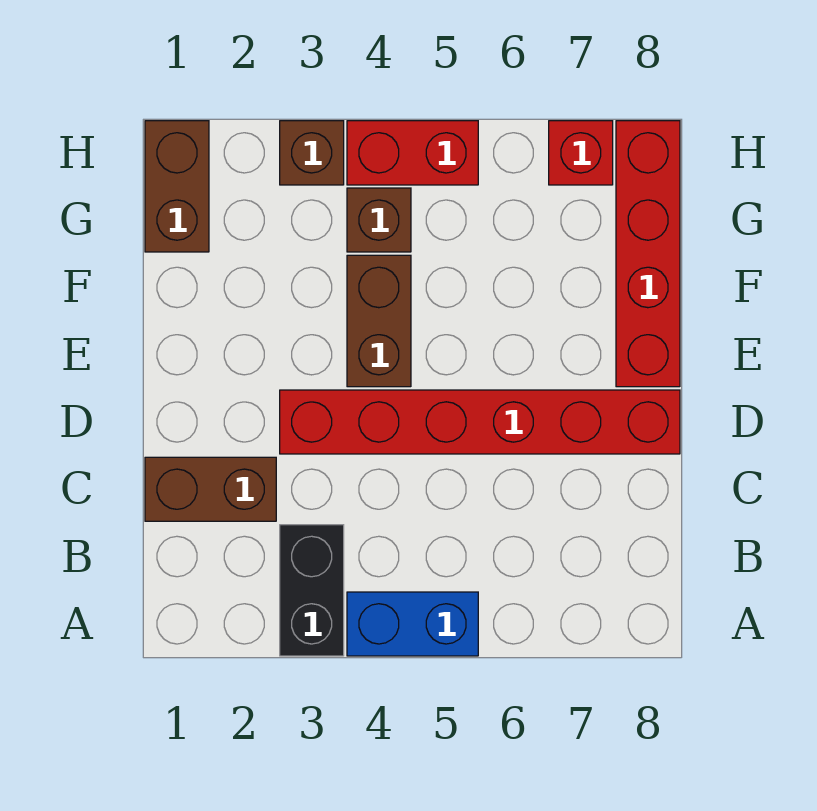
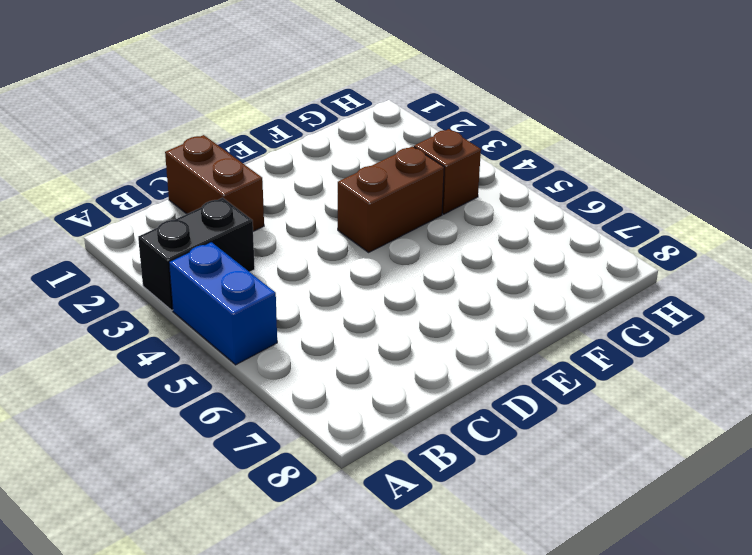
none -> red brick D3:D8 level 1
none -> red brick E8:H8 level 1

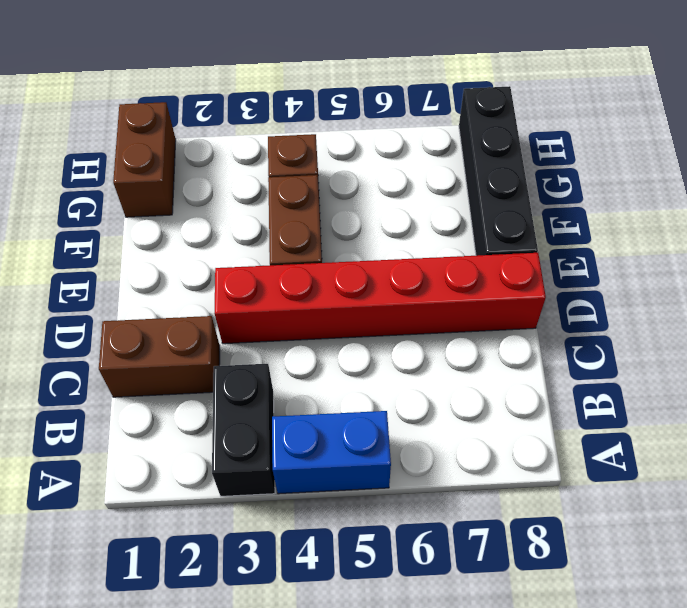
black brick E8:H8 level 1 -> red brick E8:H8 level 1
none -> brown brick H3 level 1
none -> red brick H4:H5 level 1

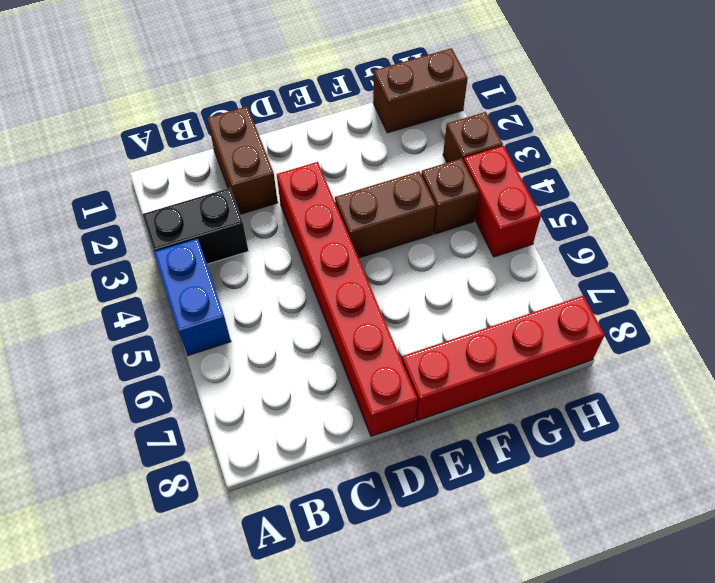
none -> red brick H7 level 1

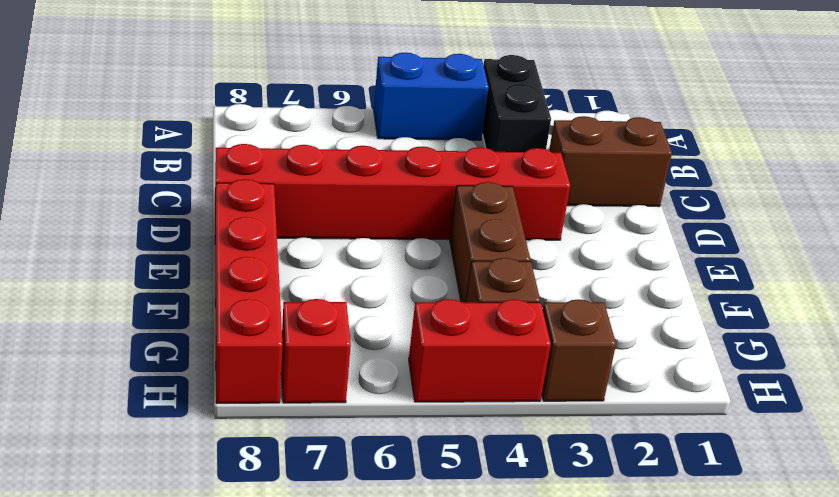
none -> brown brick G1:H1 level 1

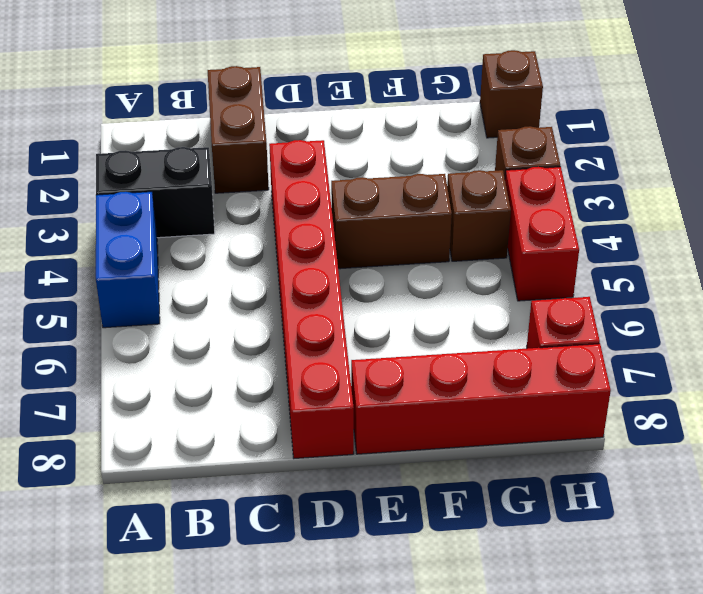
brown brick H1 level 1 -> brown brick G1:H1 level 1

